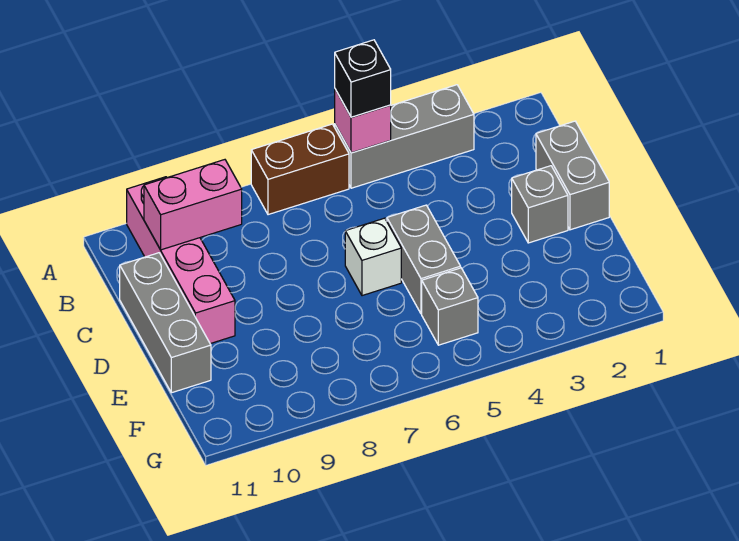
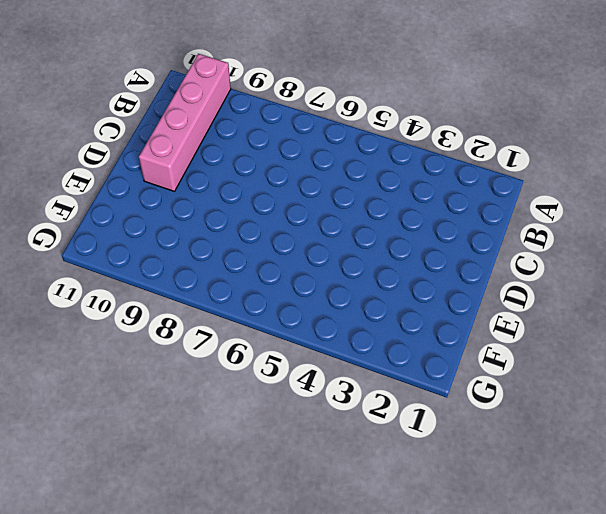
none -> grey brick A3:A5 level 1
none -> brown brick A6:A7 level 1
none -> grey brick C1:D1 level 1

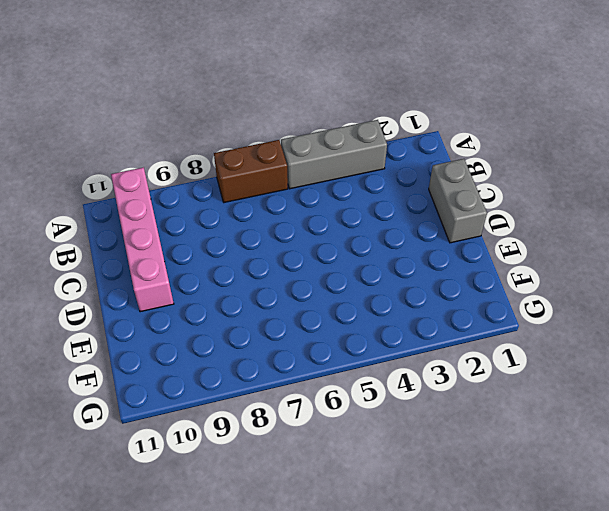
none -> grey brick C11:E11 level 1
none -> grey brick D2 level 1
none -> grey brick D5:E5 level 1

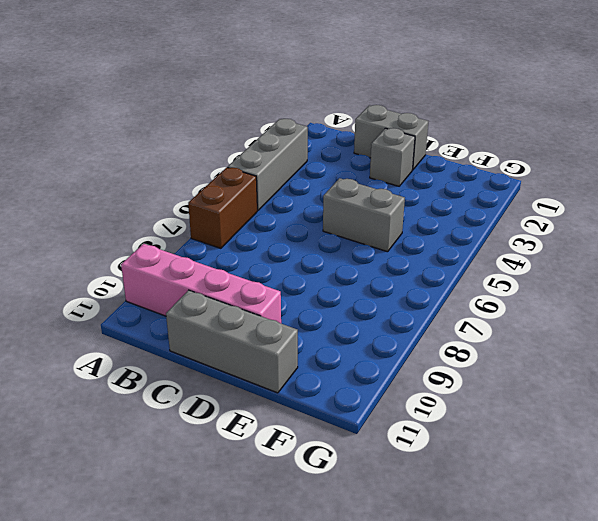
none -> white brick D6 level 1
none -> grey brick F5 level 1
none -> pink brick A5 level 2

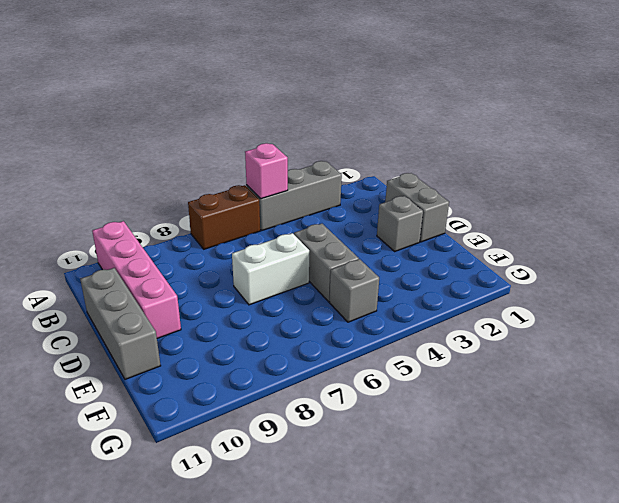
white brick D6:D7 level 1 -> white brick D6 level 1
none -> pink brick B9:B10 level 2
none -> black brick A5 level 3

